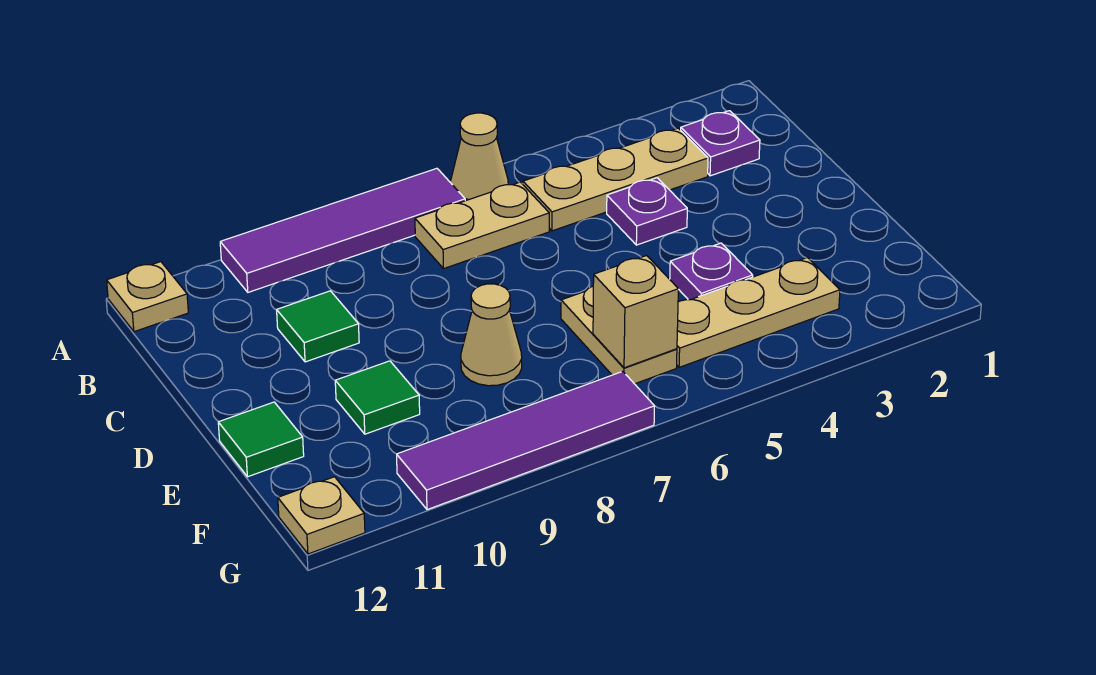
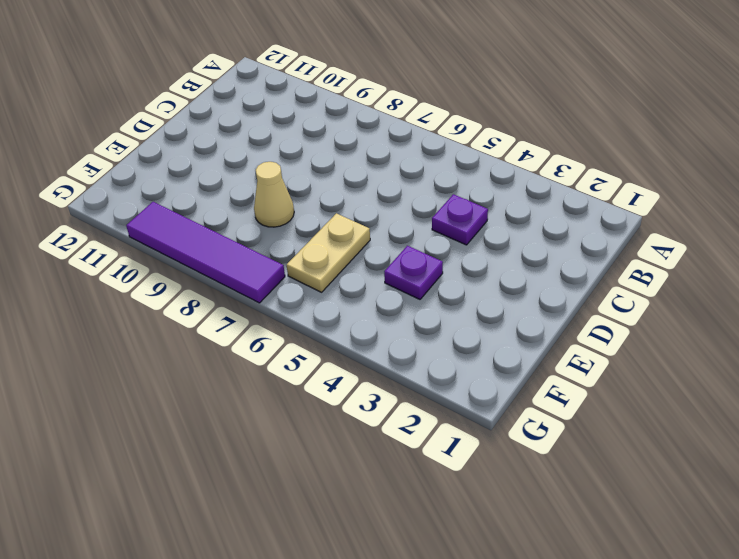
none -> tan cone A6 level 1
none -> purple tile A7:A10 level 1
none -> tan plate A12 level 1

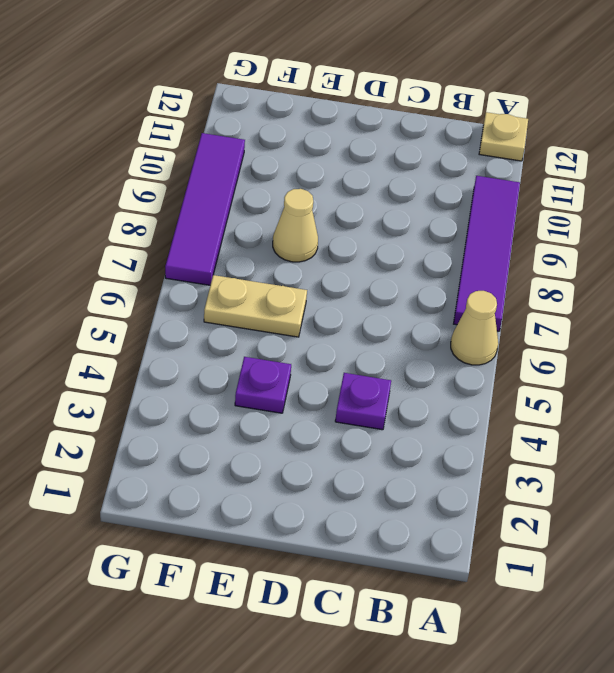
none -> purple plate B2 level 1
none -> tan plate B3:B5 level 1
none -> tan plate B6:B7 level 1

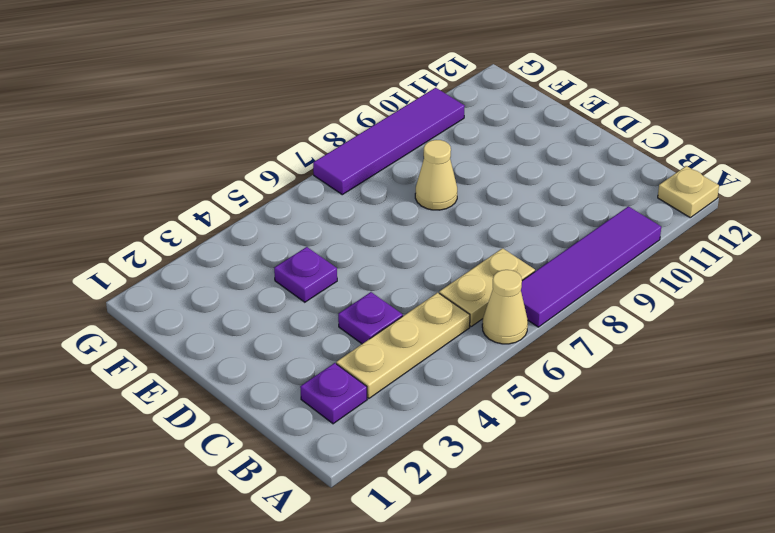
none -> green tile C10 level 1
none -> tan plate E6:F6 level 1
none -> green tile E10 level 1

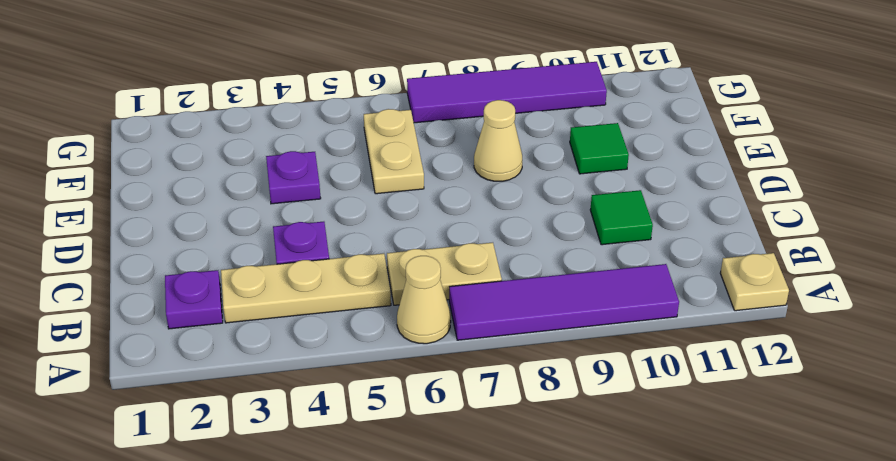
none -> green tile E12 level 1
none -> tan plate F3:F5 level 1
none -> tan plate G12 level 1

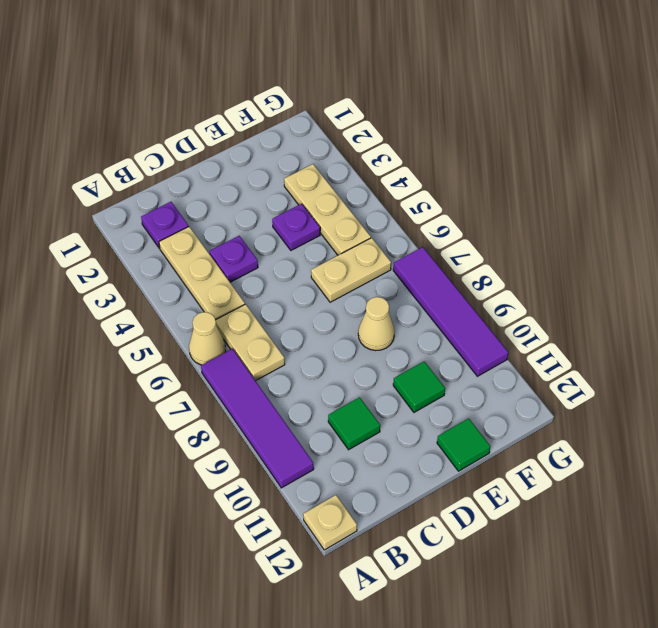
none -> tan plate G12 level 1
none -> tan brick F6 level 2

